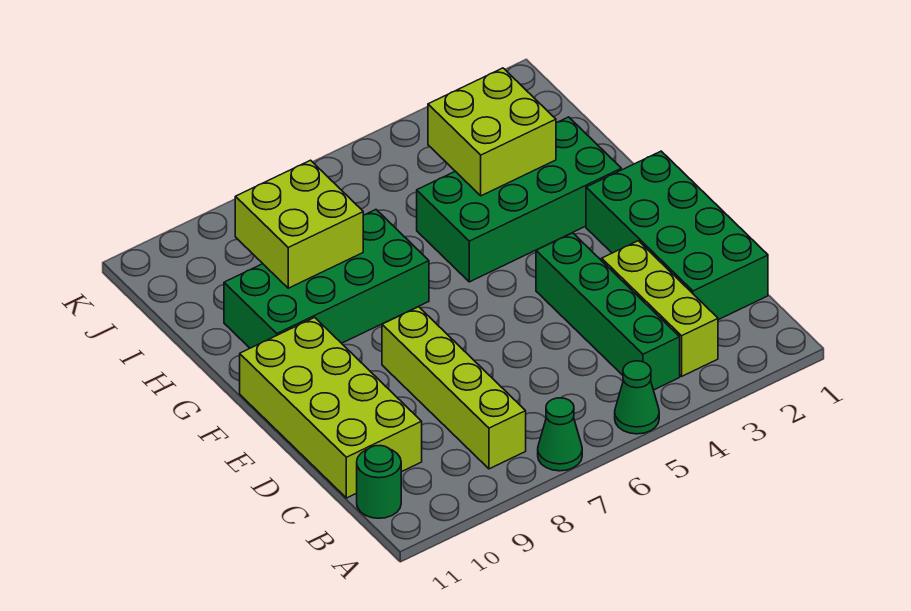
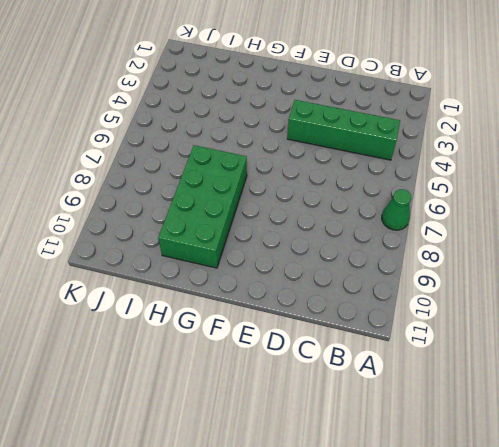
none -> green cone A5 level 1
none -> lime brick B3:D3 level 1
none -> lime brick B8:E8 level 1

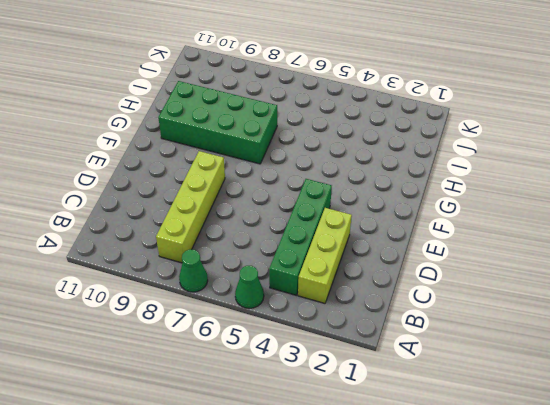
none -> green round brick B11 level 1
none -> green brick C1:F2 level 1
none -> lime brick C10:F11 level 1

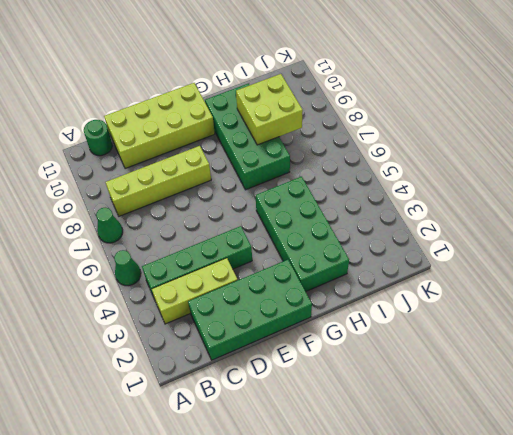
none -> lime brick H3:I4 level 2

